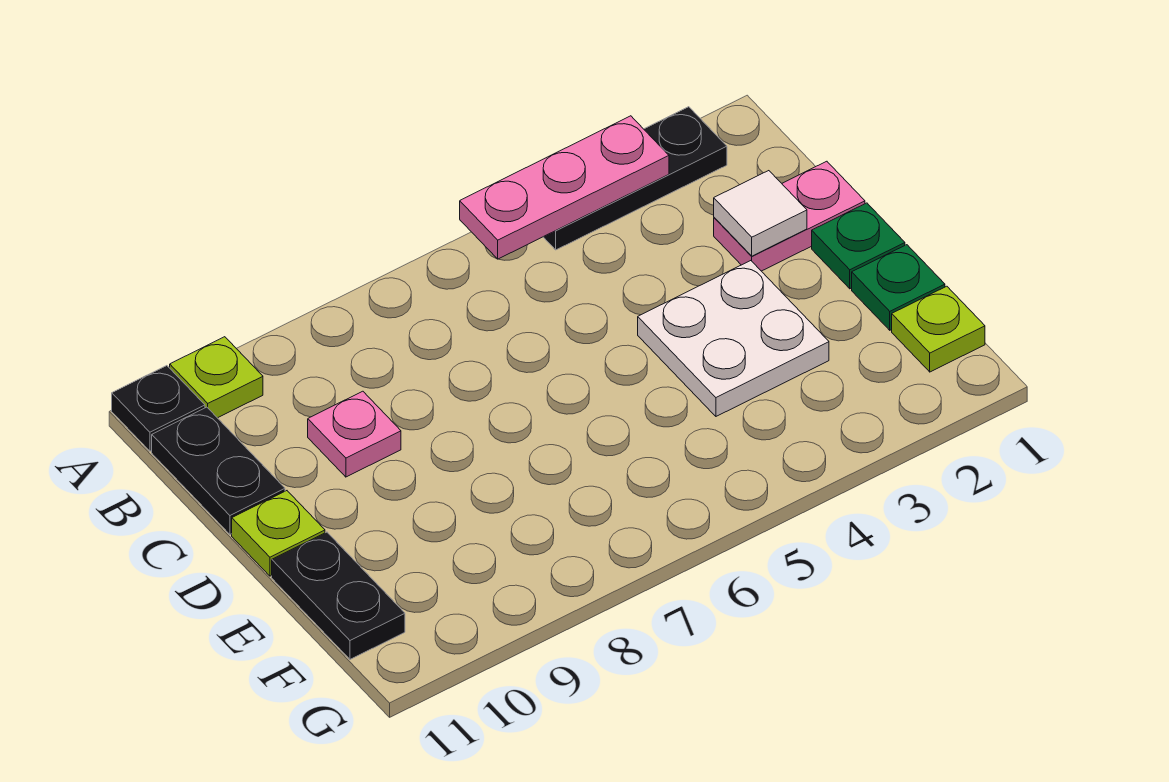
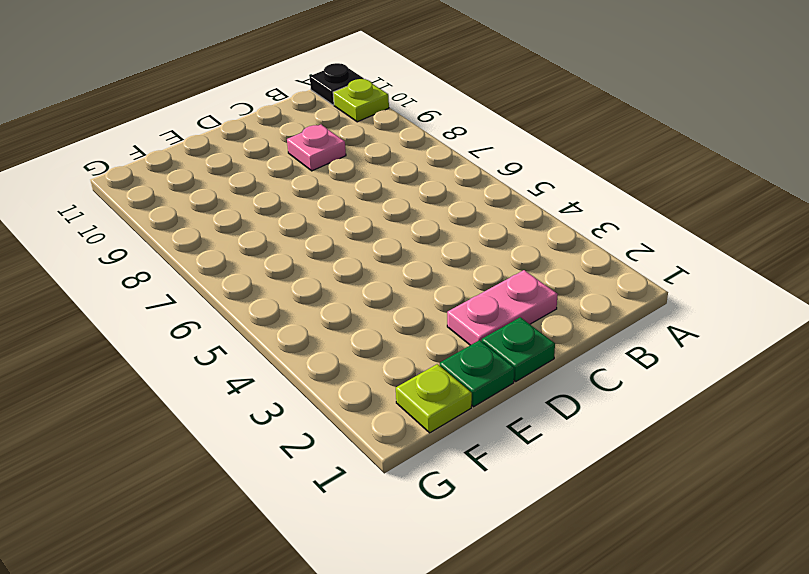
pink plate C2:D2 level 1 -> pink plate C1:C2 level 1
none -> black plate A2:A4 level 1
none -> black plate B11:C11 level 1
none -> white plate D3:E4 level 1

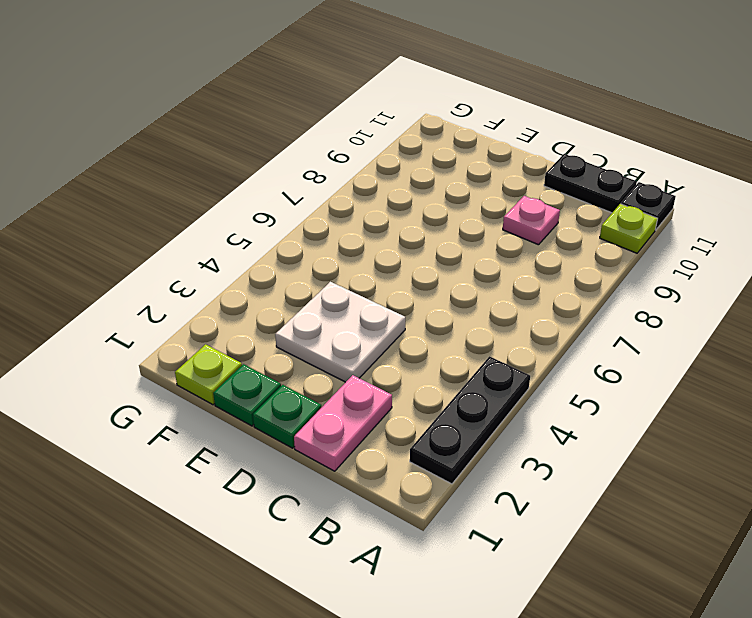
none -> lime plate D11 level 1
none -> black plate E11:F11 level 1
none -> pink plate A3:A5 level 2

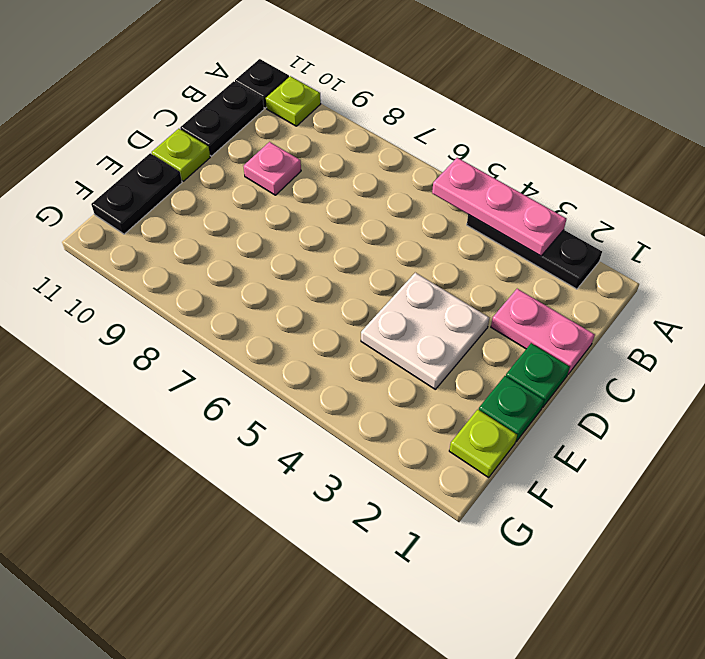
none -> white tile C2 level 2

